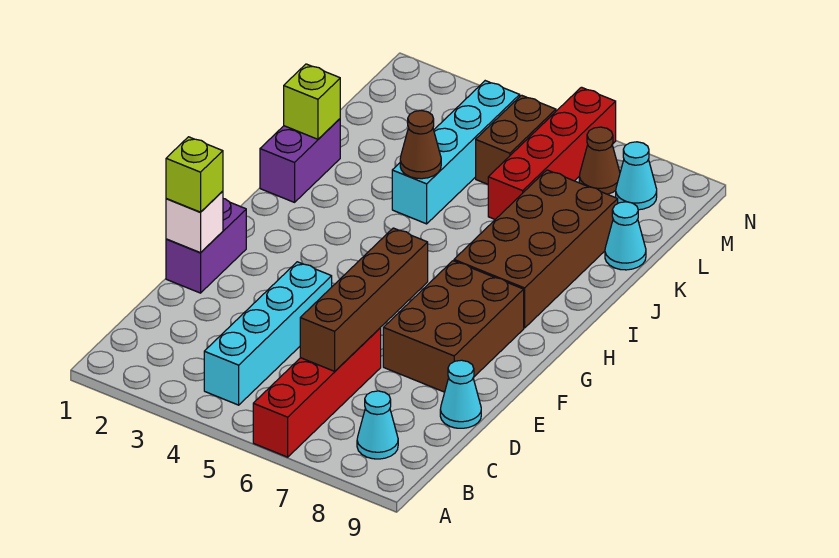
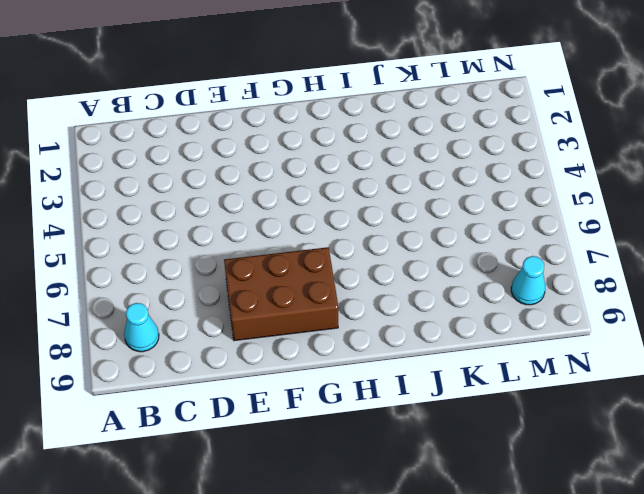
none -> red brick A6:D6 level 1
none -> cyan brick B4:E4 level 1
none -> cyan cone D9 level 1

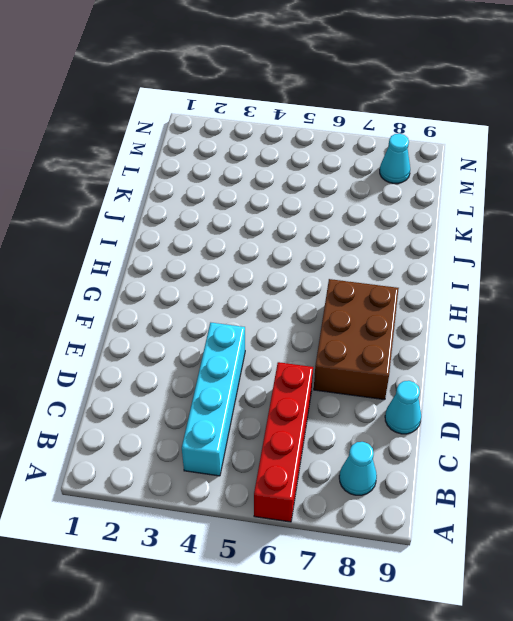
none -> purple brick E1:F1 level 1
none -> brown brick H7:K8 level 1
none -> purple brick I1:J1 level 1

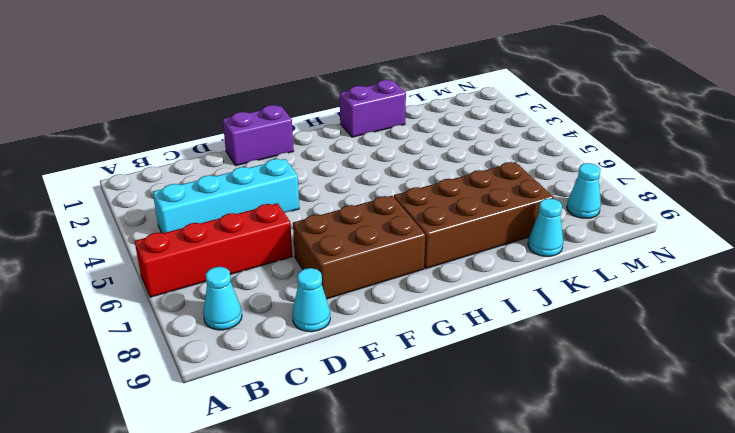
none -> cyan brick J4:M4 level 1
none -> red brick K6:N6 level 1
none -> brown brick L5:M5 level 1

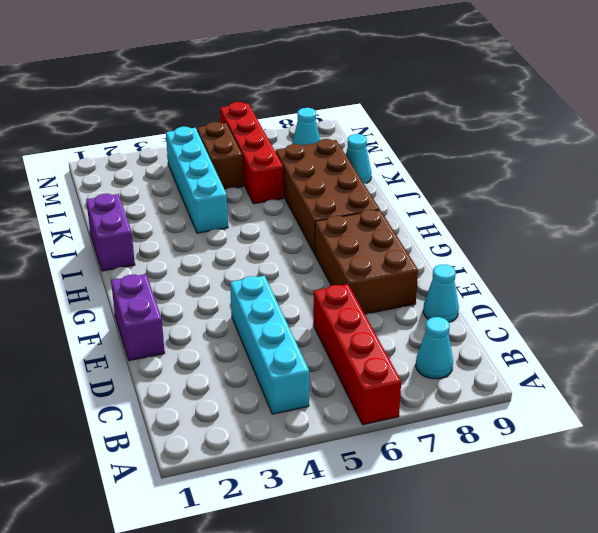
none -> brown cone M7 level 1
none -> brown brick C6:F6 level 2
none -> white brick E1 level 2

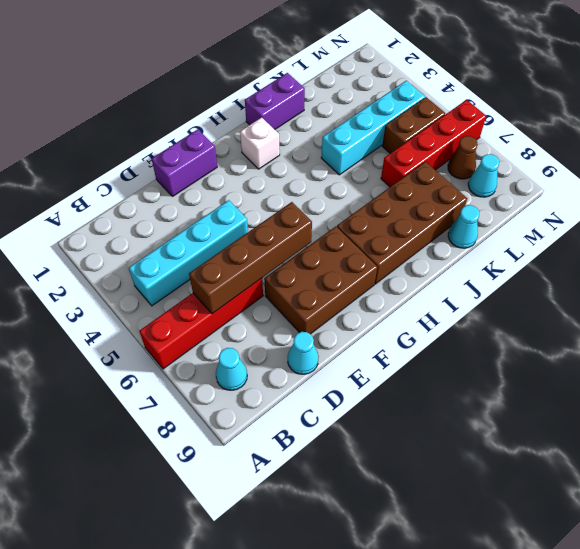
white brick H2 level 1 -> white brick E1 level 2
none -> lime brick J1 level 2
none -> brown cone J4 level 2
none -> lime brick E1 level 3

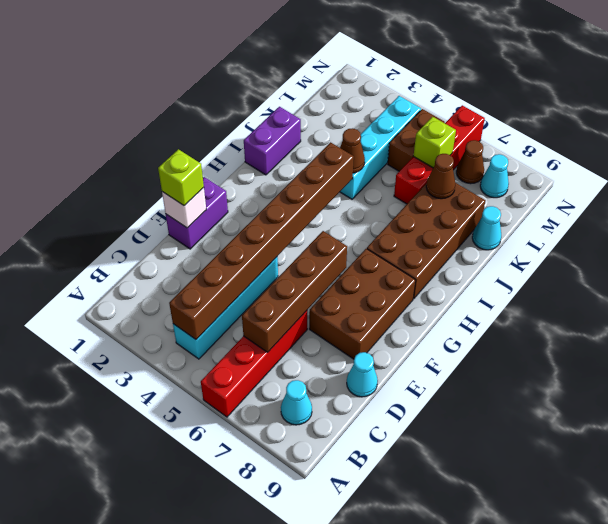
brown brick B4:I4 level 2 -> none
brown cone K7 level 2 -> none
lime brick L6 level 2 -> lime brick J1 level 2

